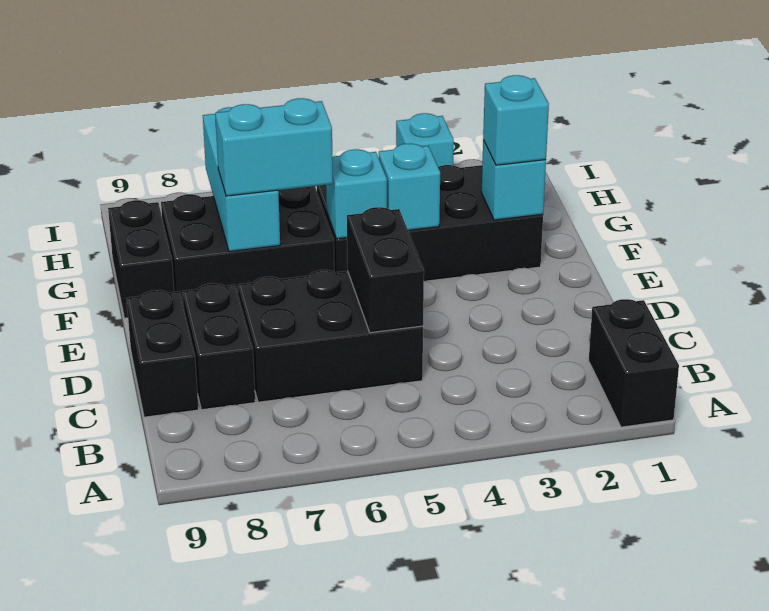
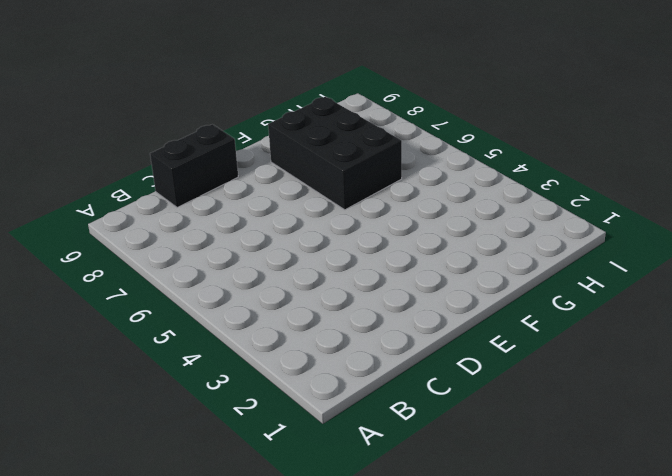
none -> black brick A1:B1 level 1
none -> black brick C5:D7 level 1
none -> black brick C8:D8 level 1

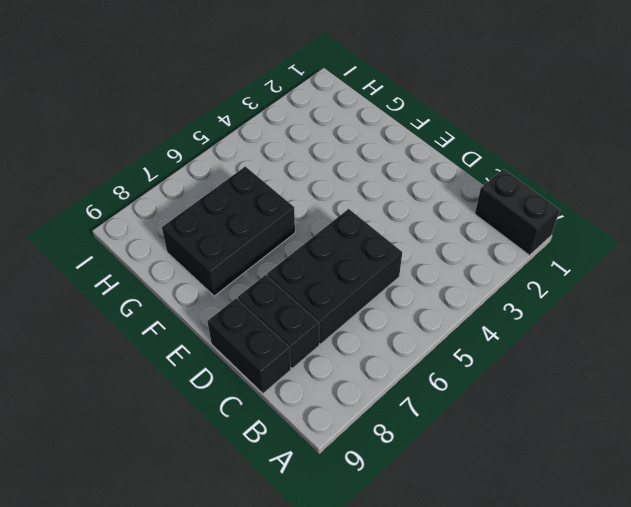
none -> black brick F2:G5 level 1
none -> black brick F9:G9 level 1
none -> cyan brick I3 level 1

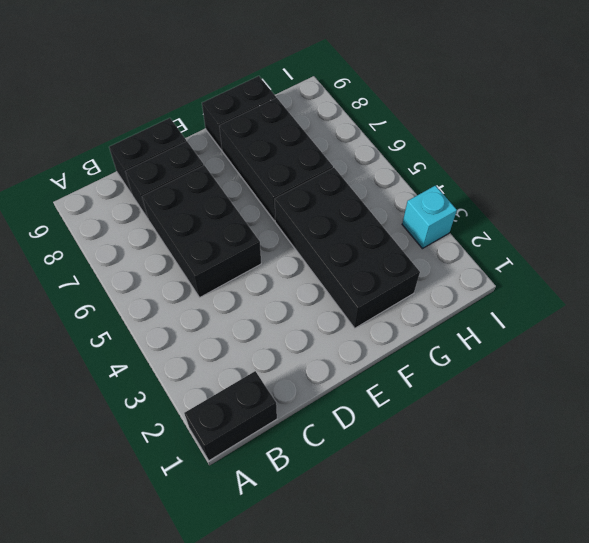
none -> black brick C5:D5 level 2
none -> cyan brick F2 level 2
none -> cyan brick F4 level 2

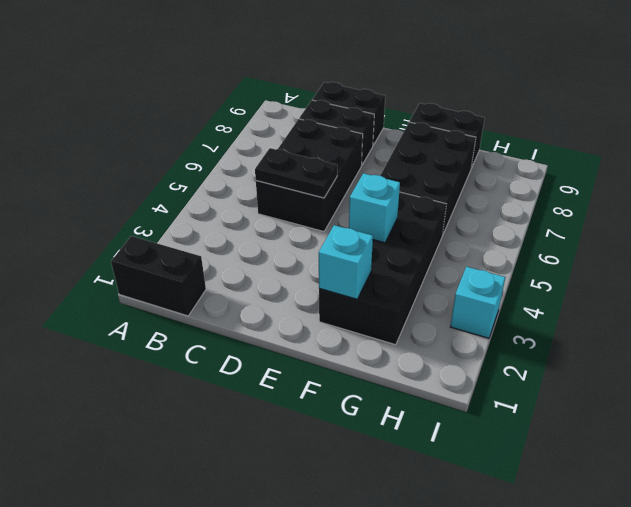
black plate C5:D5 level 2 -> black brick C5:D5 level 2
none -> cyan brick F5 level 2
none -> cyan brick F7:H7 level 2
none -> cyan brick F2 level 3

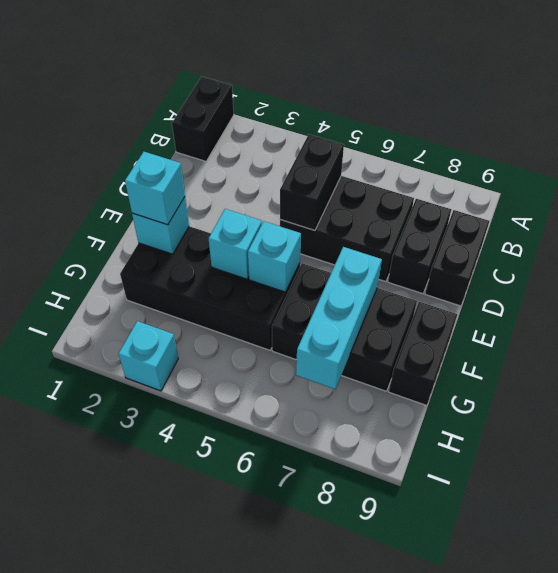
none -> cyan brick F6:F7 level 3

